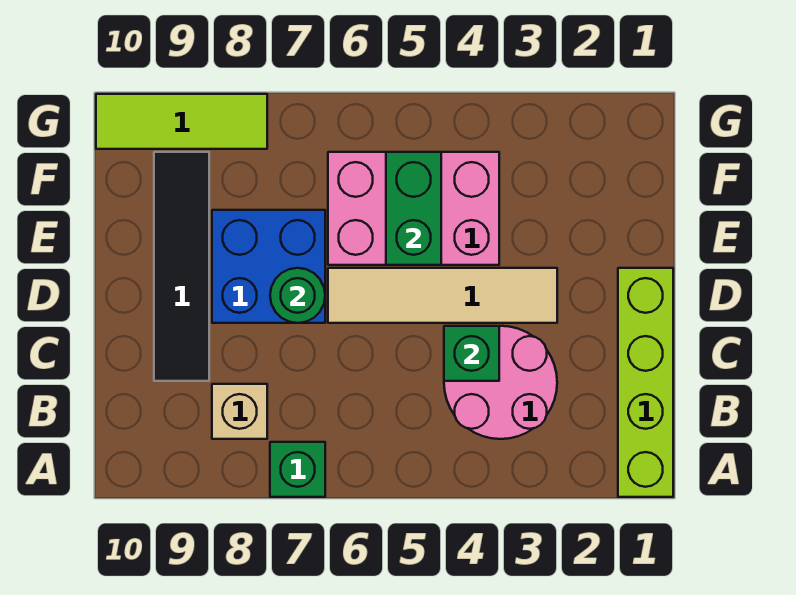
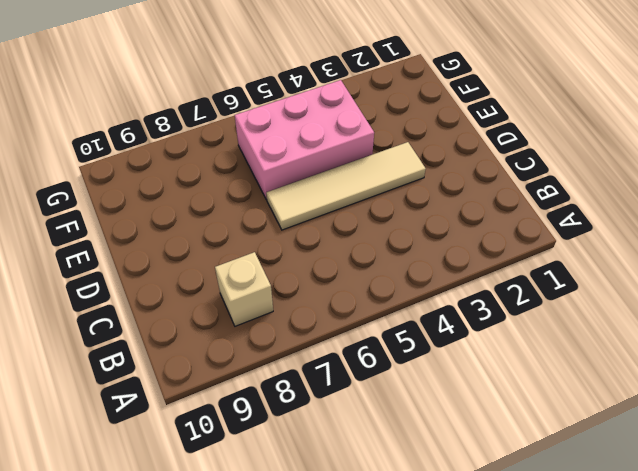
none -> lime brick A1:D1 level 1
none -> green brick A7 level 1
none -> pink round brick B3:C4 level 1

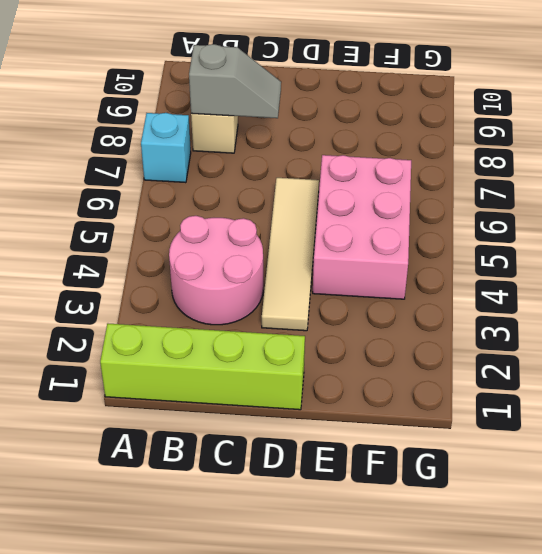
cyan brick A7 level 1 -> green brick A7 level 1
grey slope B8:C8 level 2 top B -> none
none -> black tile C9:F9 level 1
none -> blue brick D7:E8 level 1
none -> lime tile G8:G10 level 1

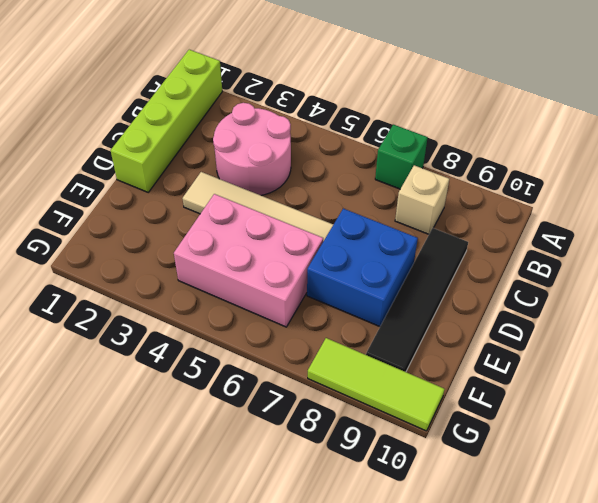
none -> green brick C4 level 2
none -> green round brick D7 level 2
none -> green brick E5:F5 level 2

